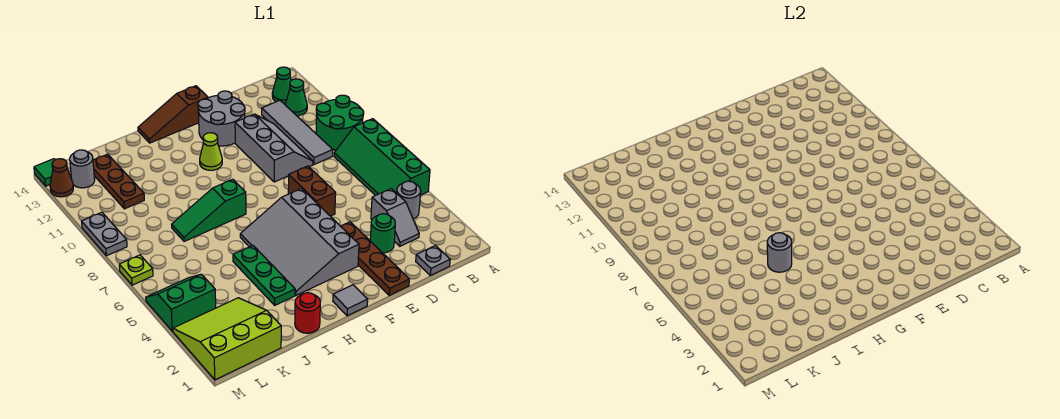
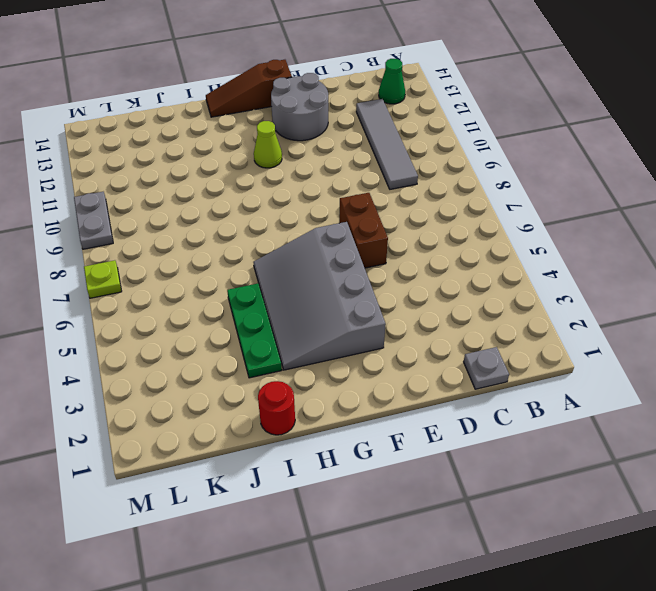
none -> green slope A5:B8 level 1 top A
none -> green round brick A9:B10 level 1
none -> grey round brick B4 level 1

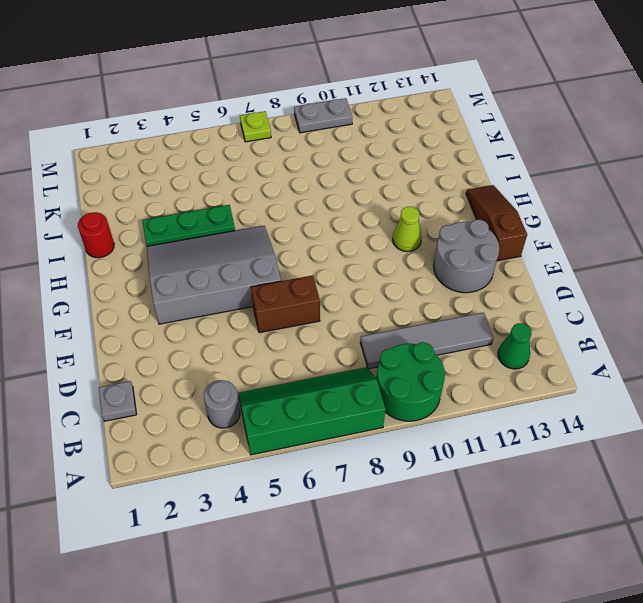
none -> green cone B12 level 1
none -> grey slope C3:C4 level 1 top 4
none -> green round brick D3 level 1

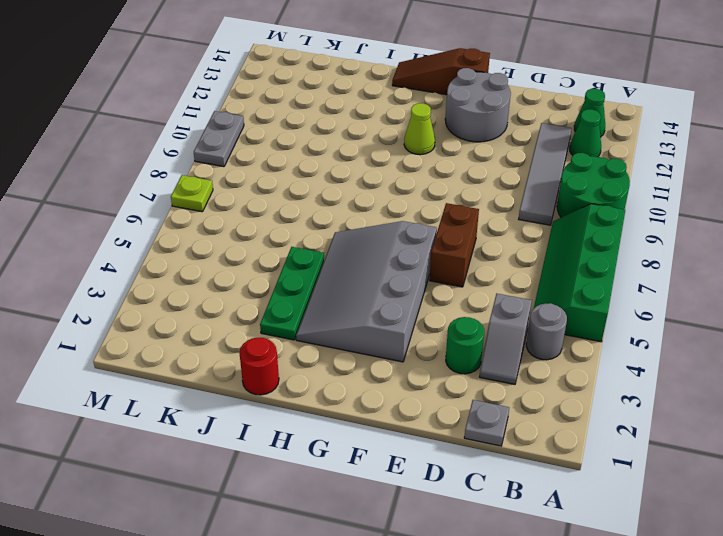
none -> grey slope D9:E11 level 1 top E
none -> brown plate E1:E4 level 1
none -> grey tile G1 level 1

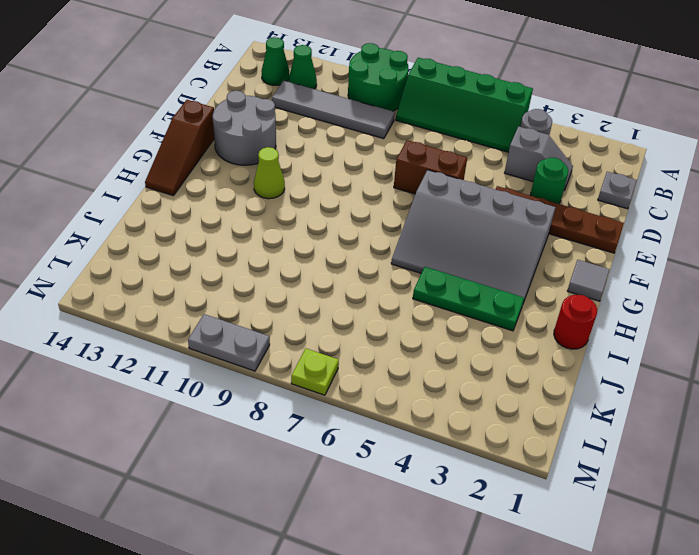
none -> grey slope D9:E11 level 1 top E
none -> green slope H8:J8 level 1 top H
none -> lime slope K1:M3 level 1 top 1

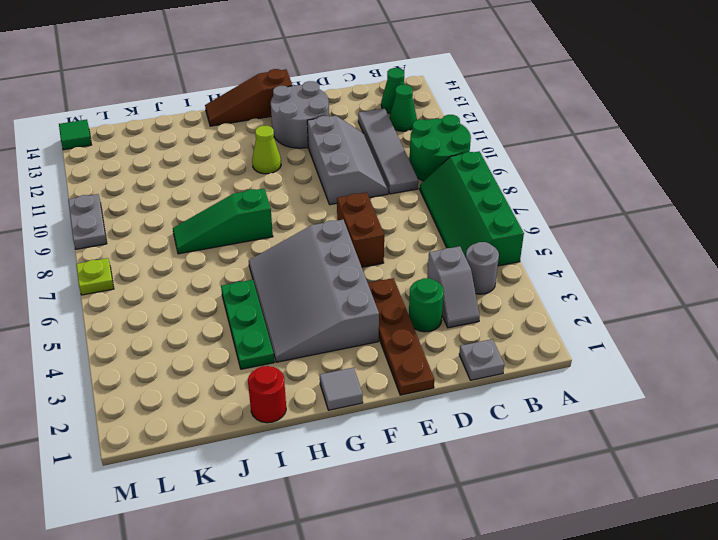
none -> lime slope K1:M3 level 1 top 1
none -> brown plate K11:K13 level 1
none -> green slope L4:M5 level 1 top 4

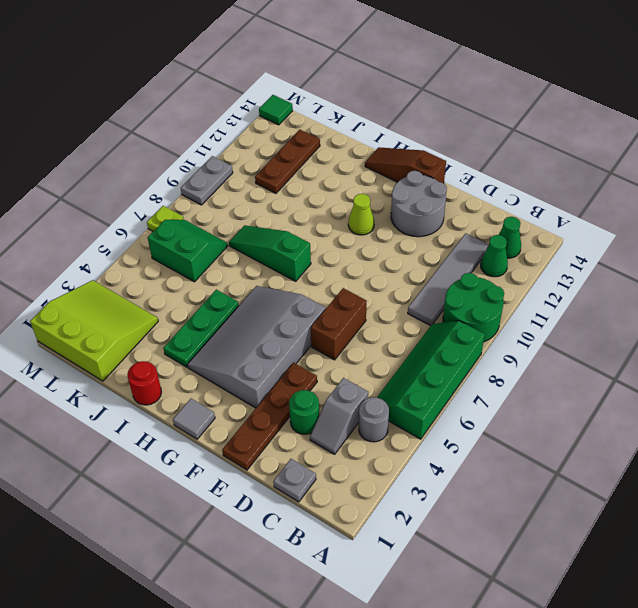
green slope K6:L7 level 1 top 6 -> green slope L4:M5 level 1 top 4
none -> grey slope D9:E11 level 1 top E
none -> grey round brick L13 level 1
none -> brown cone M13 level 1

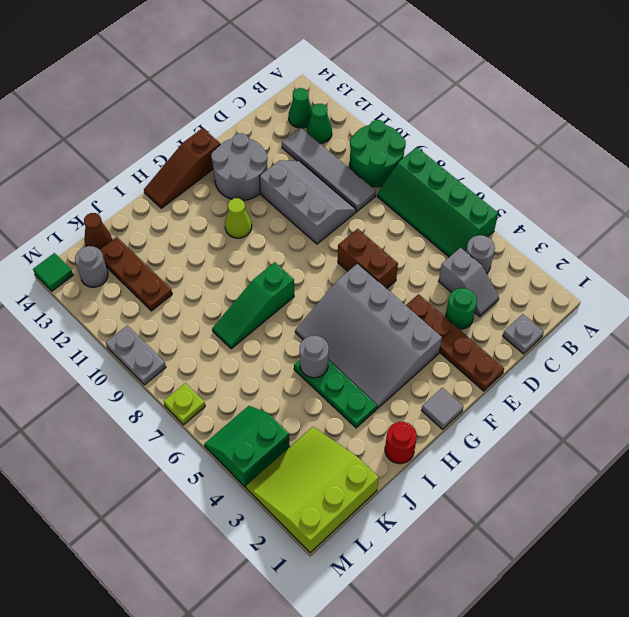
brown cone K14 level 1 -> brown cone M13 level 1

